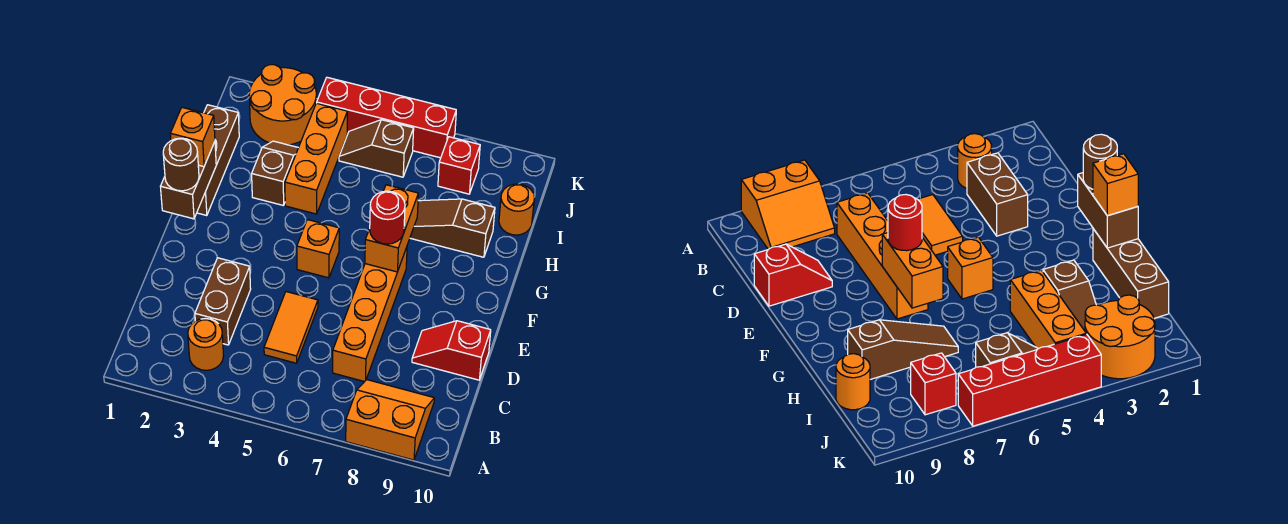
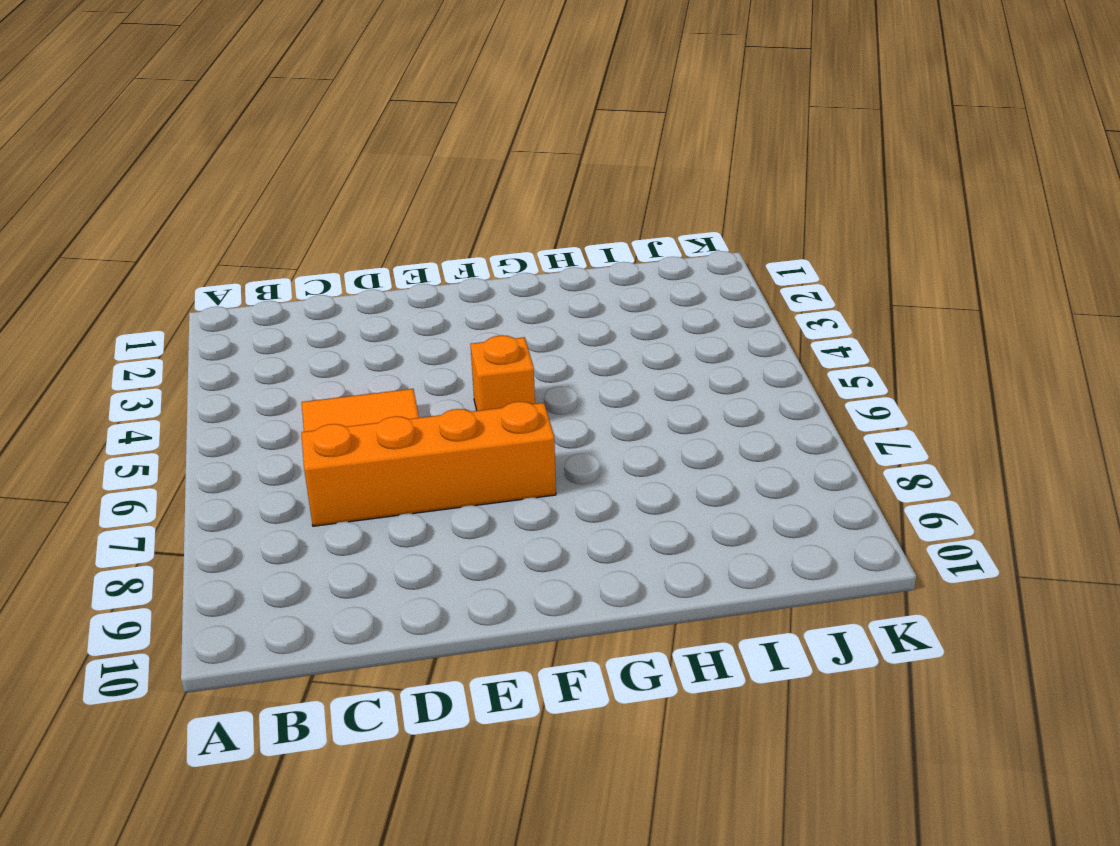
none -> orange slope A8:B9 level 1 top A
none -> orange round brick B3 level 1
none -> brown brick C3:D3 level 1

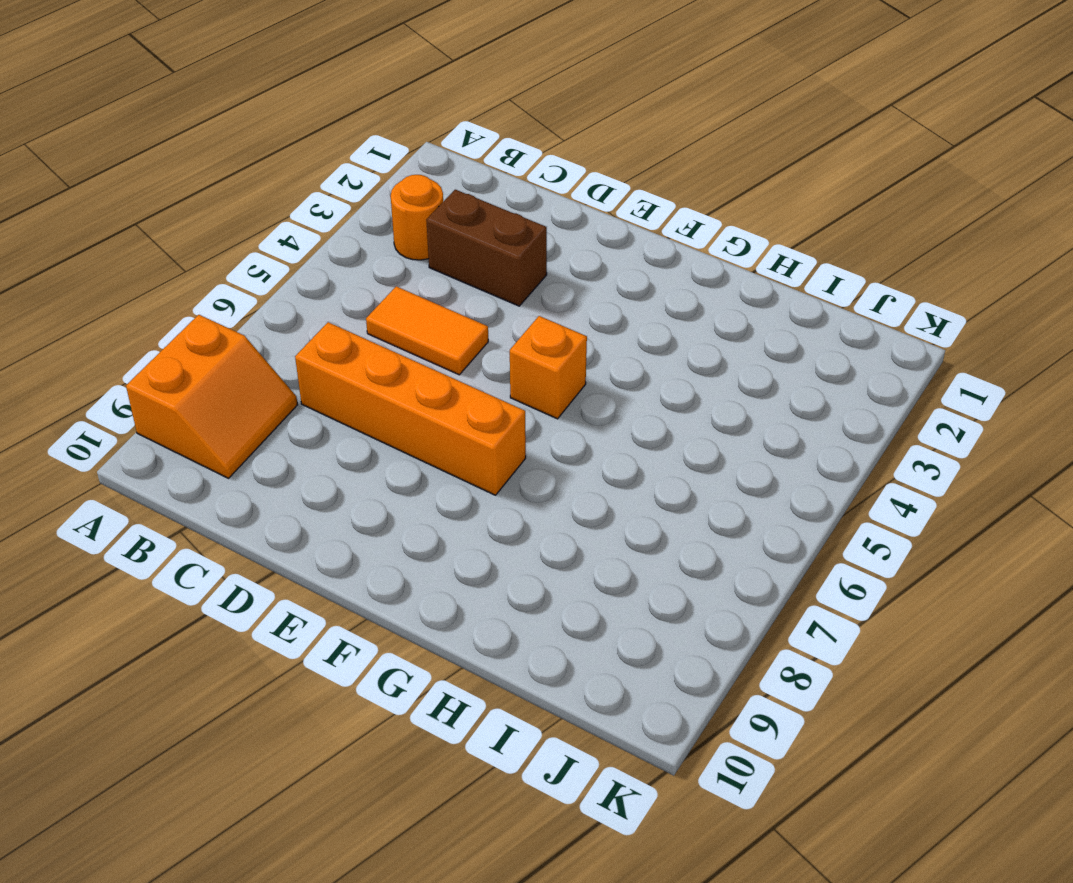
none -> red slope D9:D10 level 1 top 10
none -> brown brick G1:I1 level 1
none -> brown slope H3:I3 level 1 top H

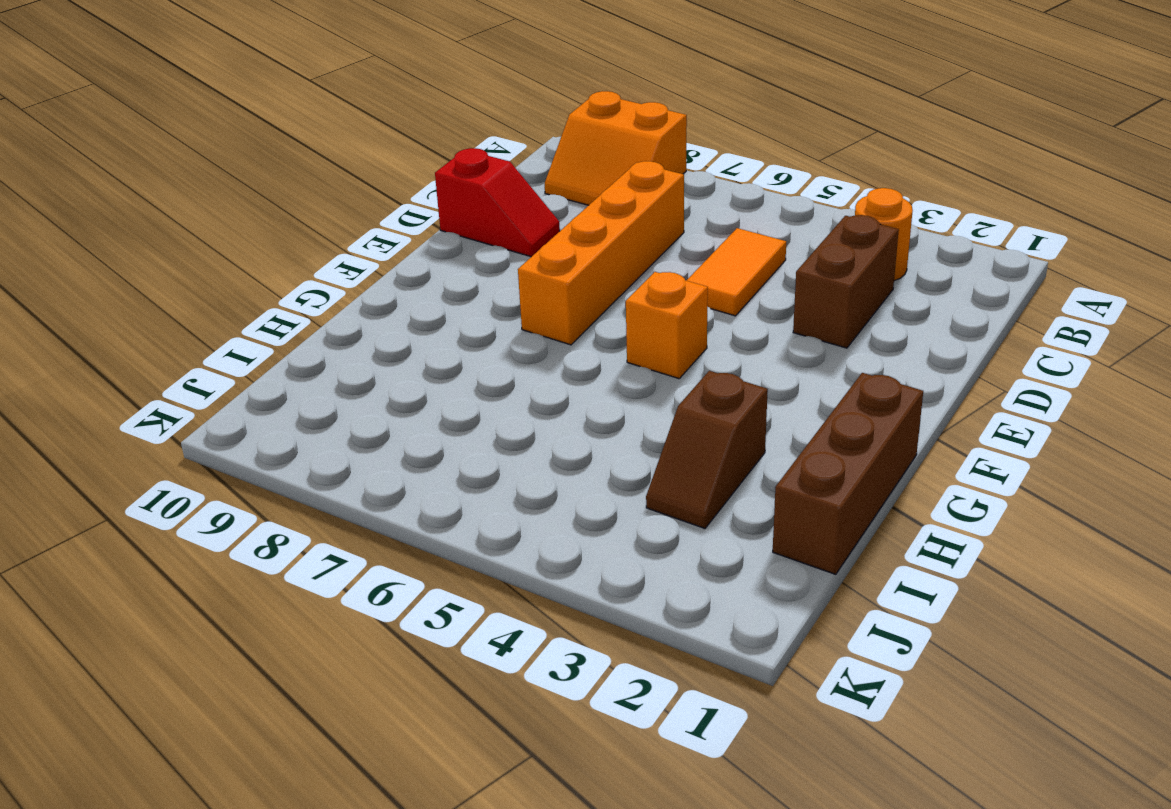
none -> orange brick H4:J4 level 1
none -> brown slope H7:H9 level 1 top 9
none -> orange round brick I10 level 1

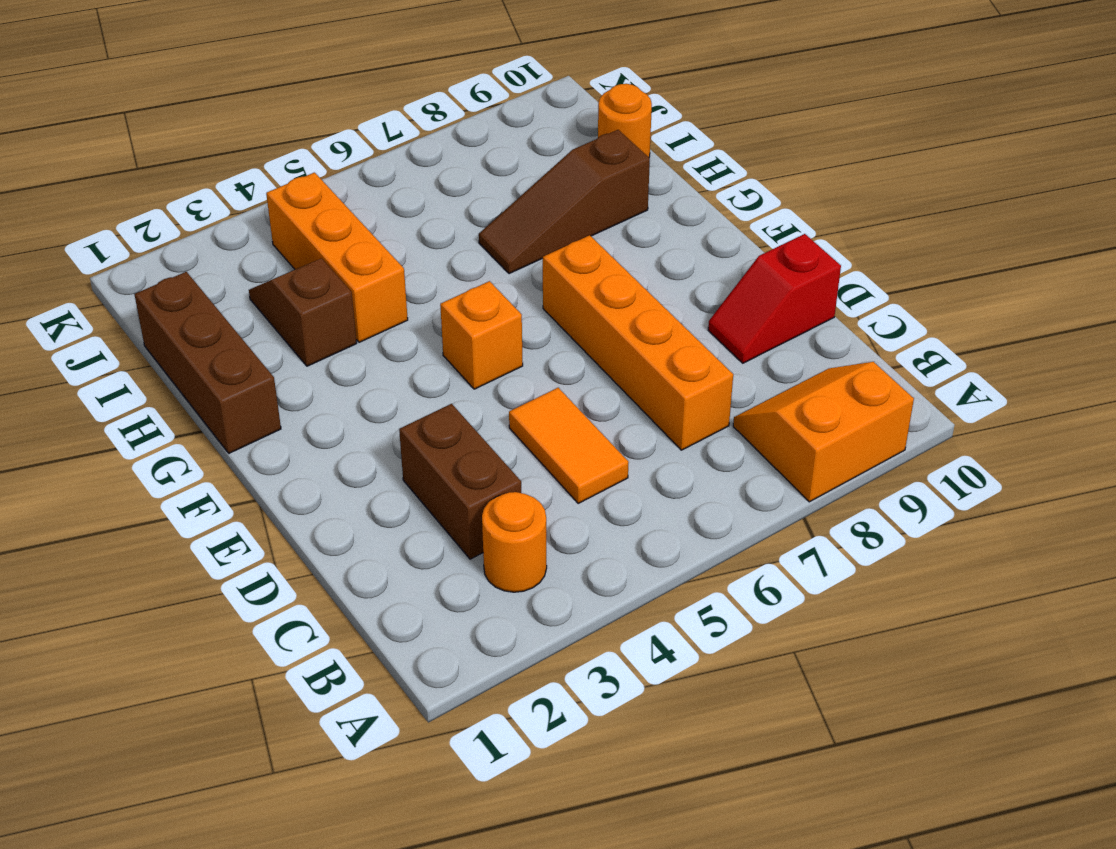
none -> orange round brick J2:K3 level 1
none -> brown slope J5:J6 level 1 top 6
none -> red brick J8 level 1

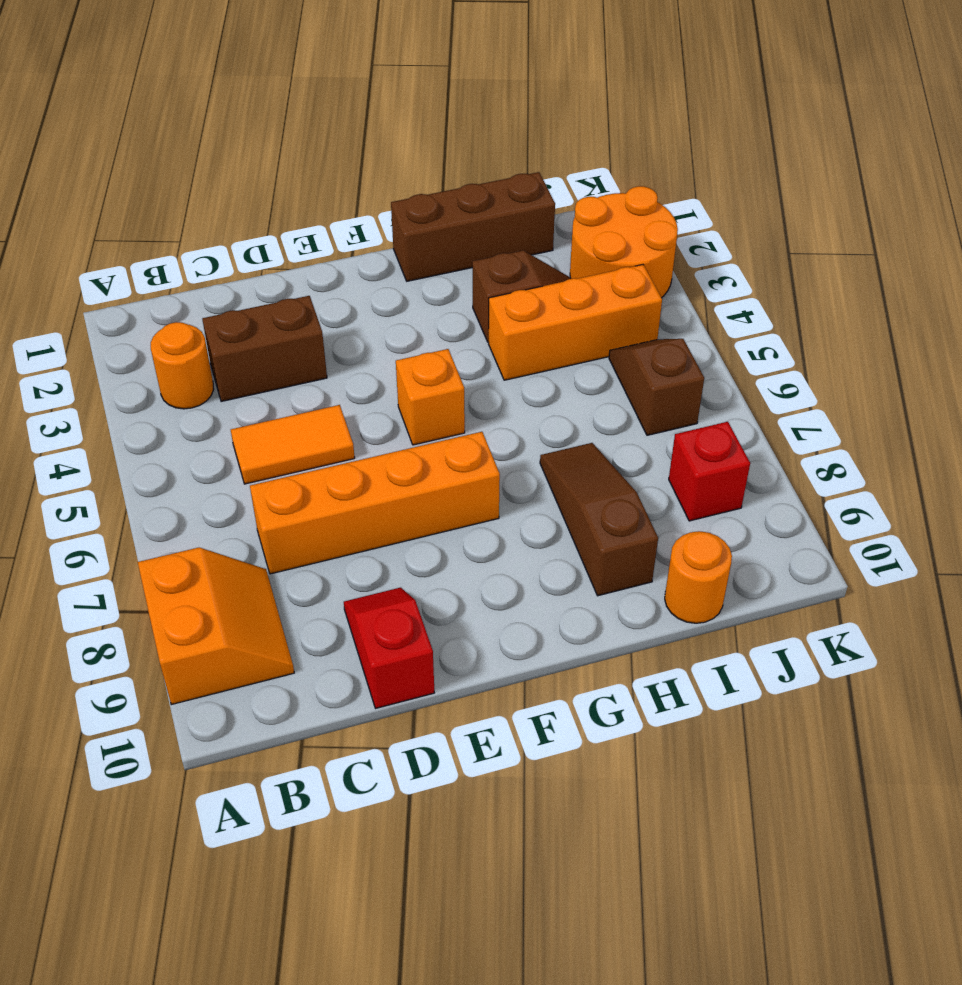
none -> red brick K4:K7 level 1
none -> brown brick F1:G1 level 2
none -> orange brick F7:G7 level 2

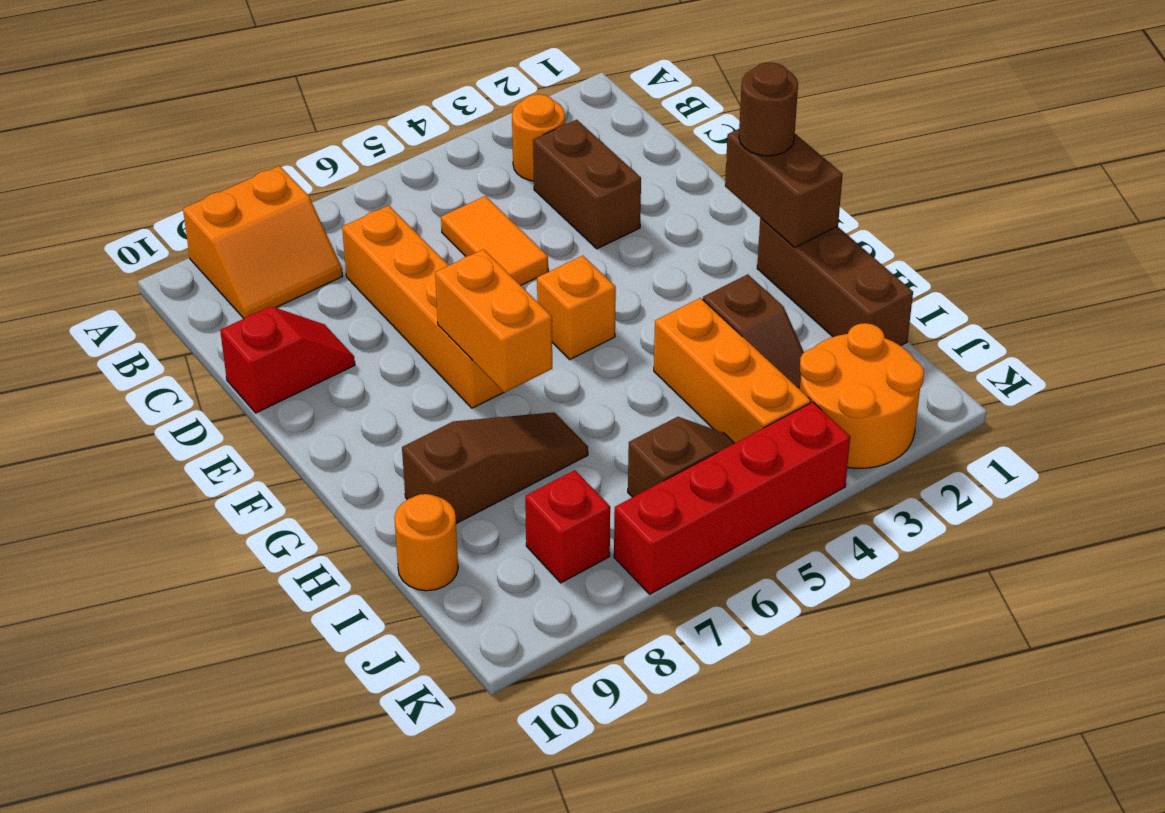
none -> red round brick F7 level 3
none -> orange brick G1 level 3

